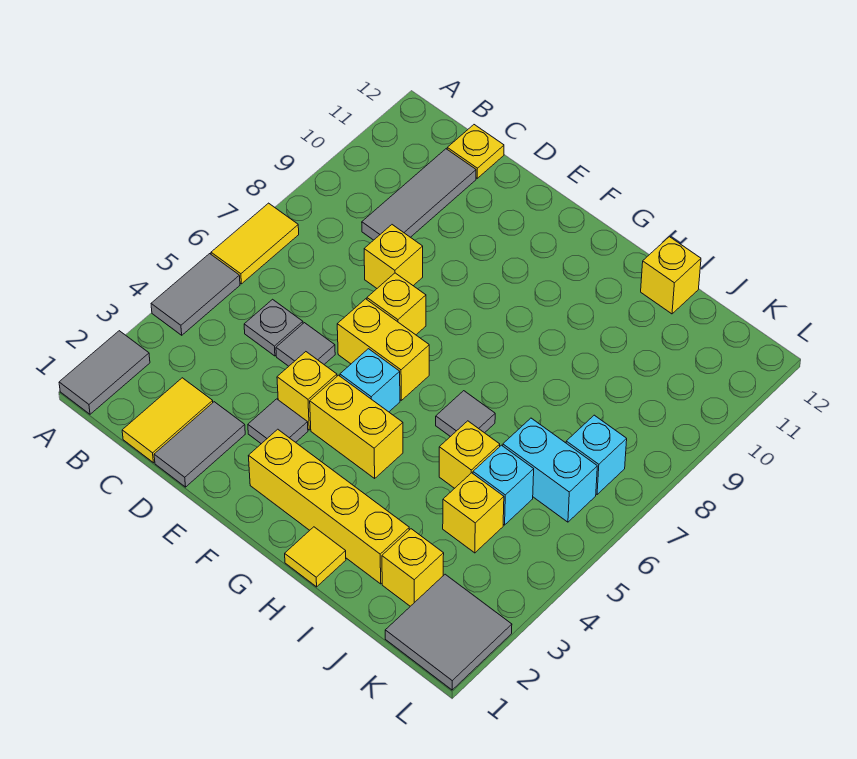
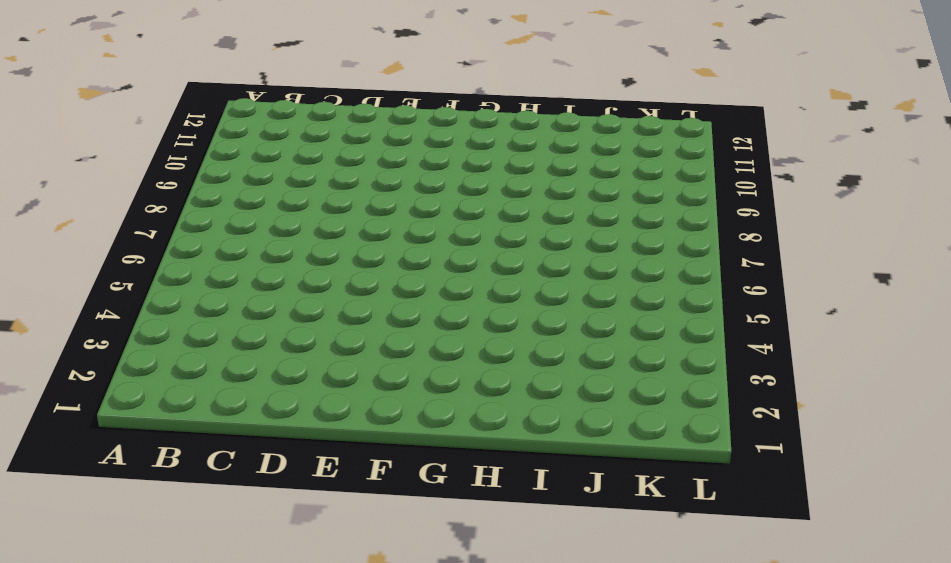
none -> grey tile A1:A2 level 1
none -> grey tile A4:A5 level 1
none -> yellow tile A6:A7 level 1

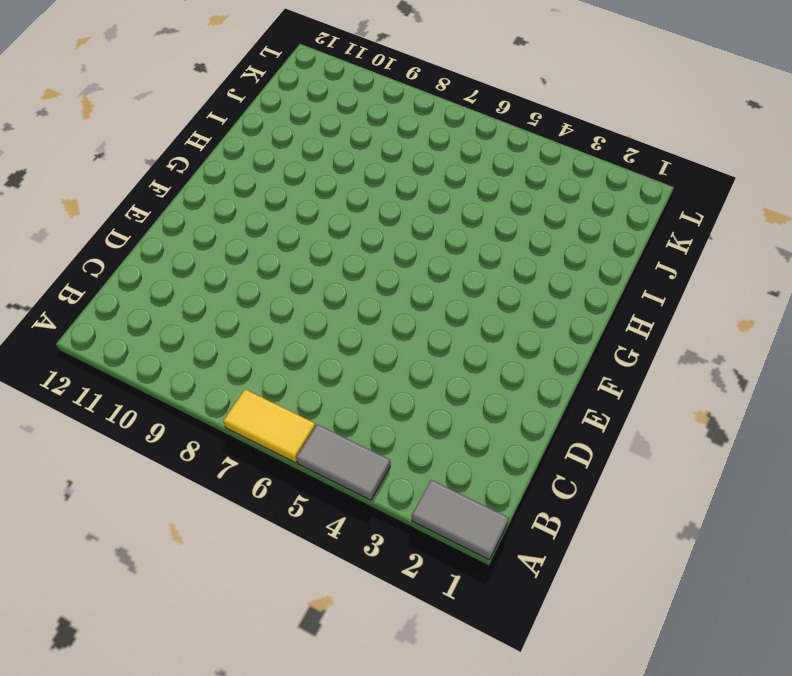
none -> yellow tile C1:C2 level 1
none -> grey plate C5 level 1
none -> grey tile C9:C11 level 1

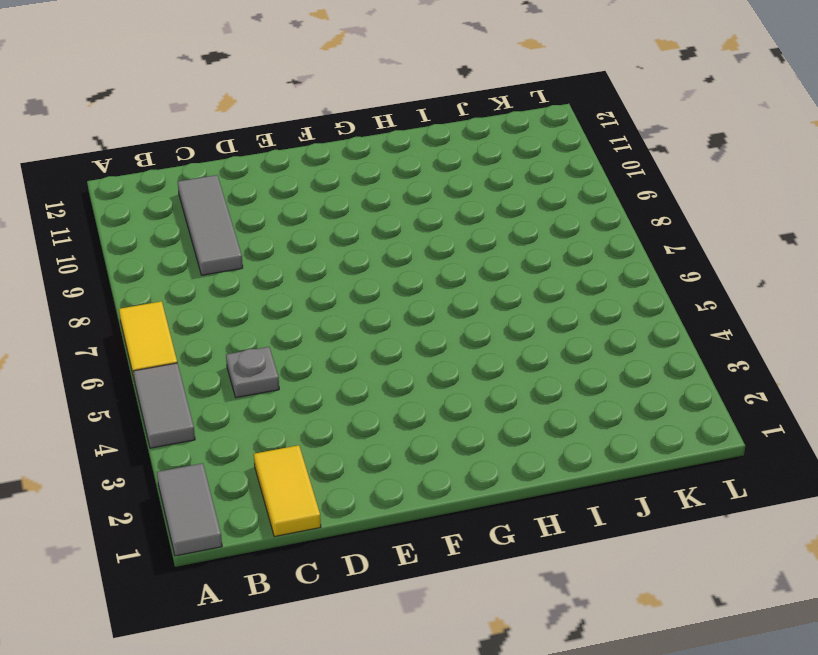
none -> yellow plate C12 level 1
none -> grey tile D1:D2 level 1
none -> grey tile D5 level 1

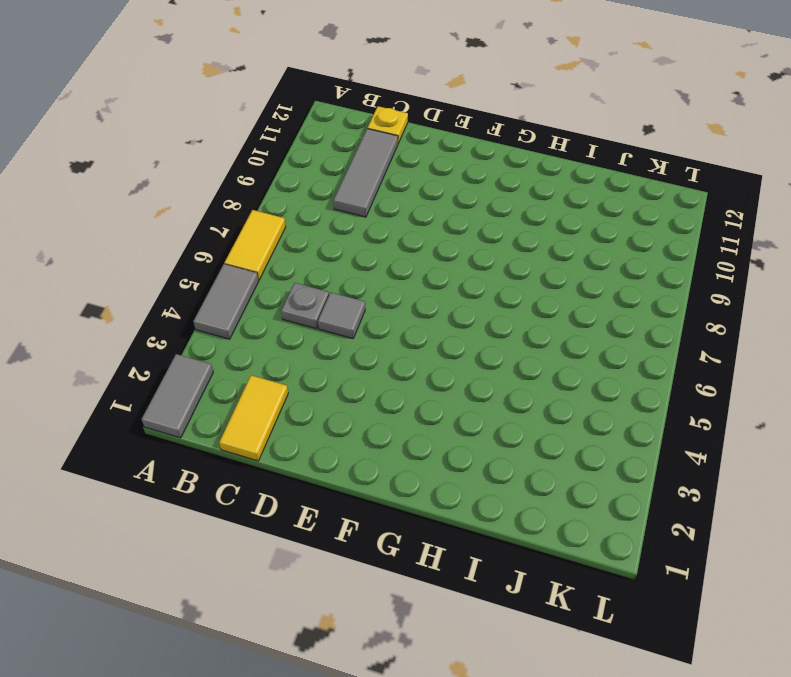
none -> grey tile D1:D2 level 1
none -> yellow brick D8 level 1
none -> grey tile E3 level 1

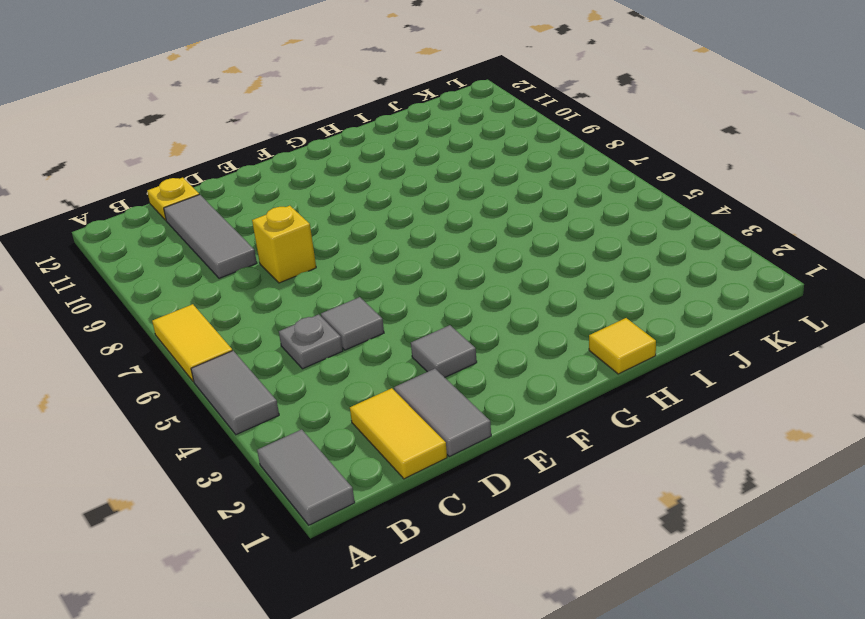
none -> yellow brick E4 level 1
none -> yellow brick E6:F6 level 1
none -> yellow brick E7 level 1

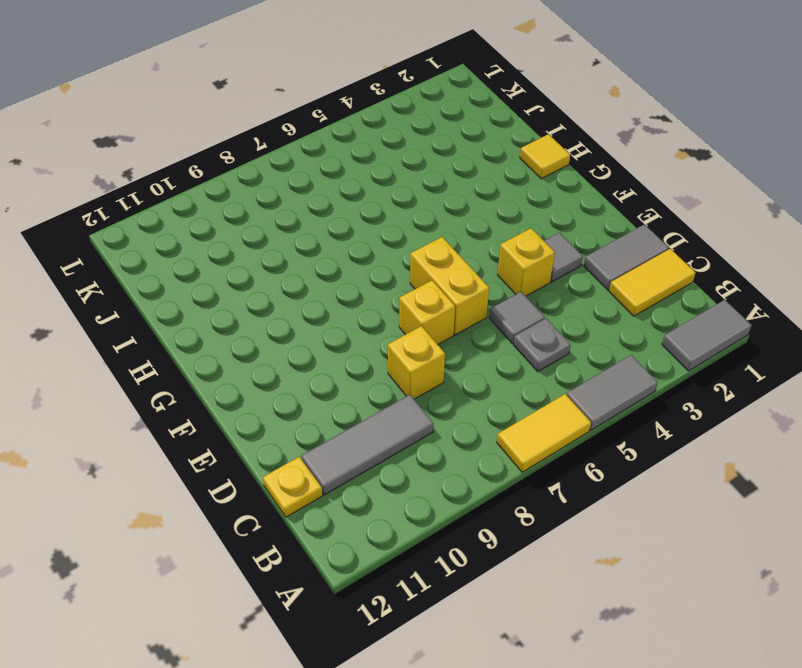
none -> yellow brick F2:I2 level 1
none -> yellow brick F4:G4 level 1
none -> cyan brick F5 level 1

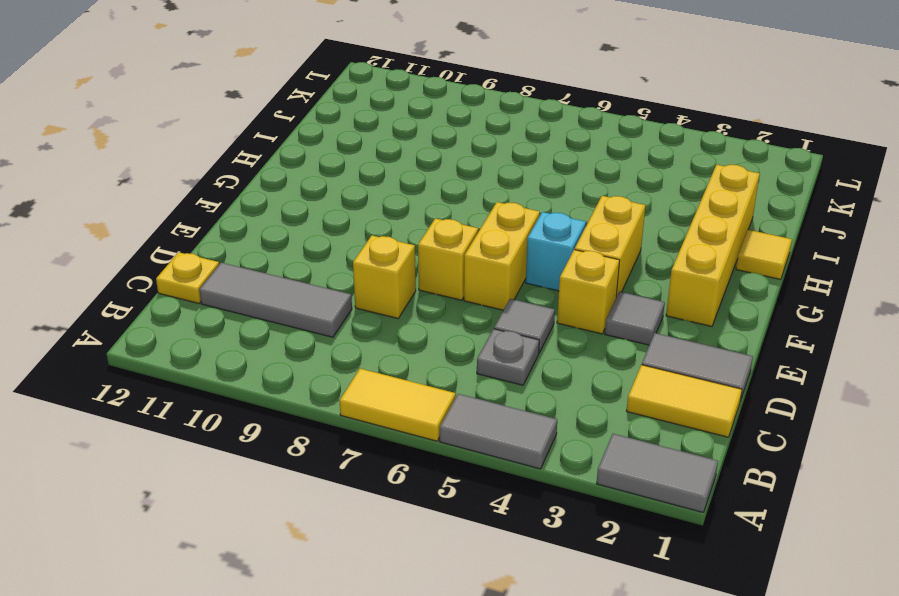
none -> grey tile H6 level 1
none -> yellow brick I5 level 1
none -> yellow brick I12 level 1

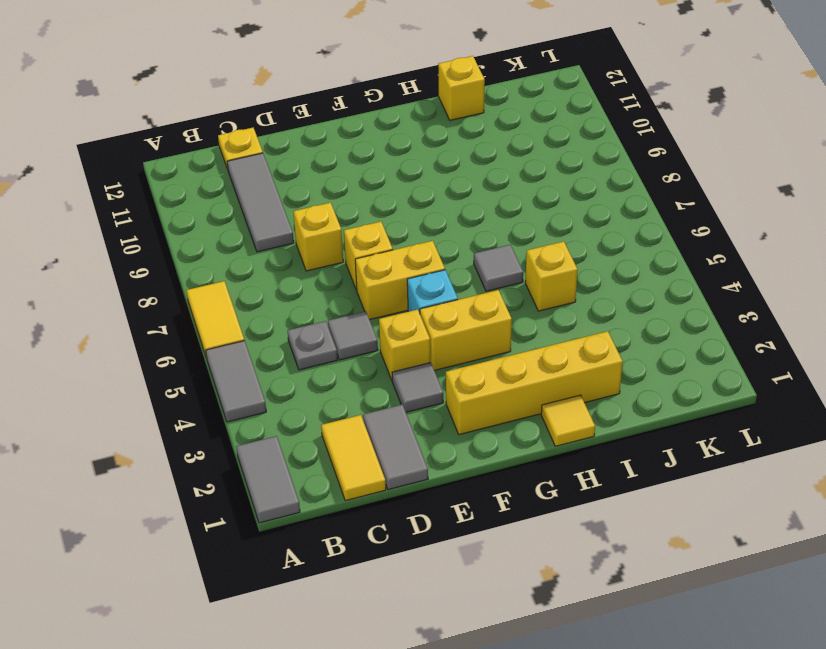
none -> yellow brick J2 level 1
none -> yellow brick J4 level 1
none -> cyan brick J5 level 1

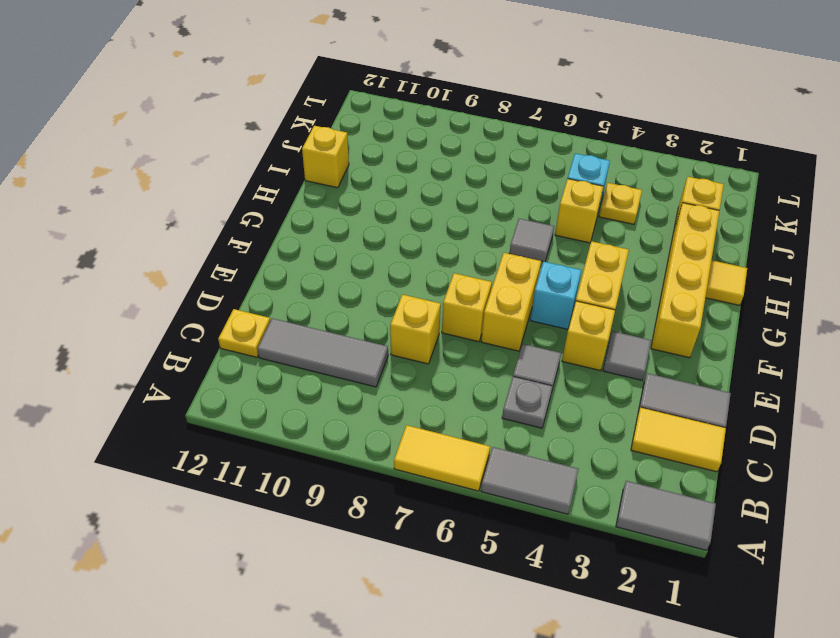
yellow plate J4 level 1 -> yellow brick J4 level 1
none -> cyan brick J6:K6 level 1
none -> grey tile K1:L2 level 1
none -> cyan brick K7 level 1

